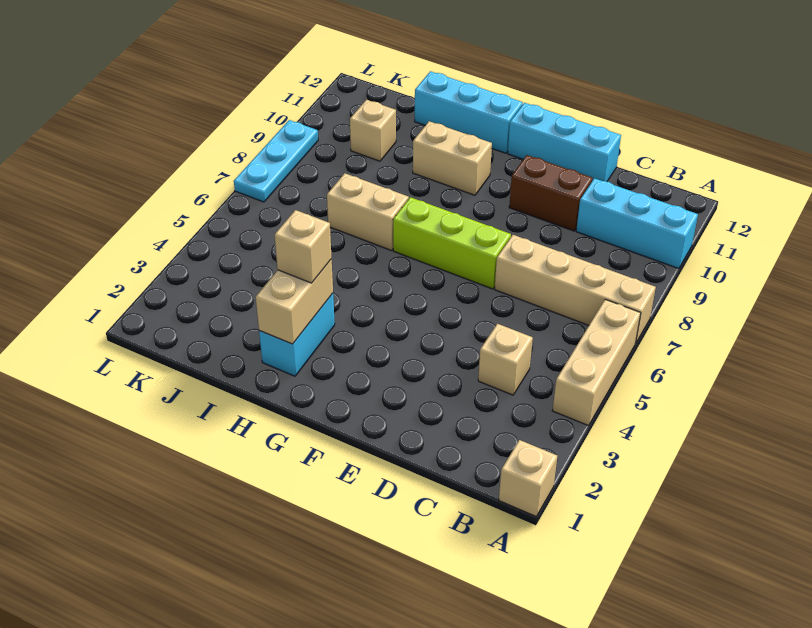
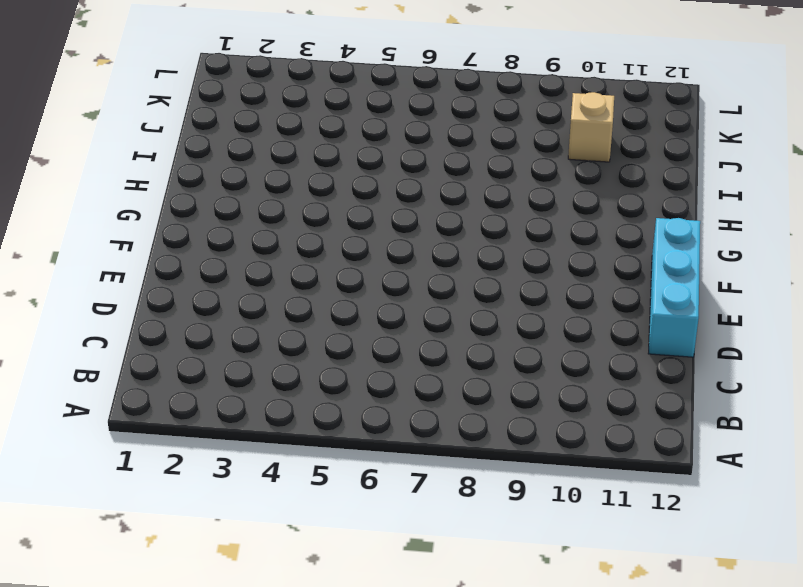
none -> tan brick A1 level 1
none -> tan brick A4:A6 level 1
none -> tan brick A7:D7 level 1

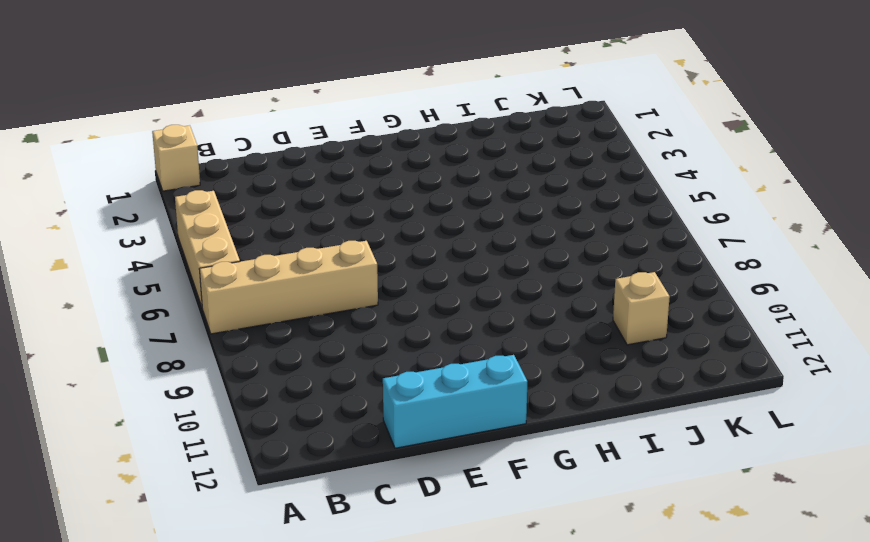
none -> cyan brick A10:C10 level 1
none -> tan brick C4 level 1
none -> brown brick D10:E10 level 1

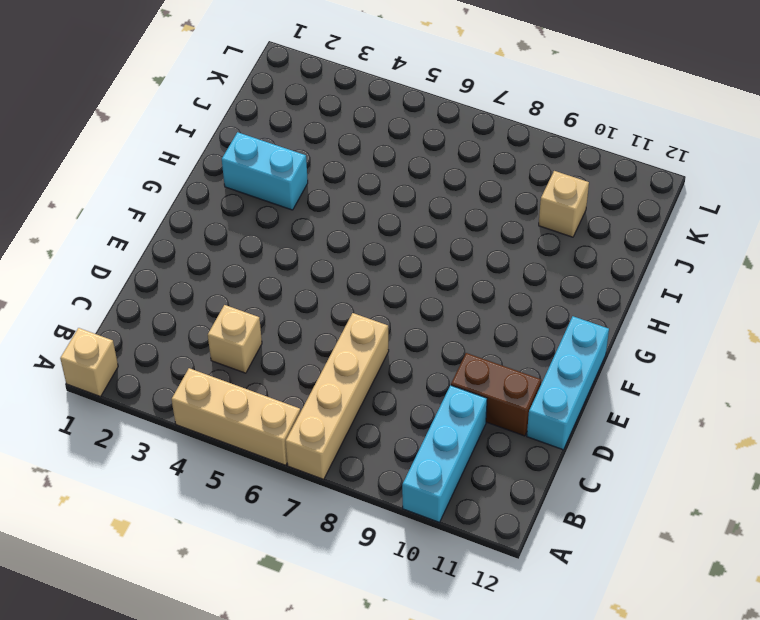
brown brick D10:D11 level 1 -> brown brick D10:E10 level 1
none -> lime brick E7:G7 level 1
none -> tan brick G10:H10 level 1
none -> cyan brick G12:I12 level 1

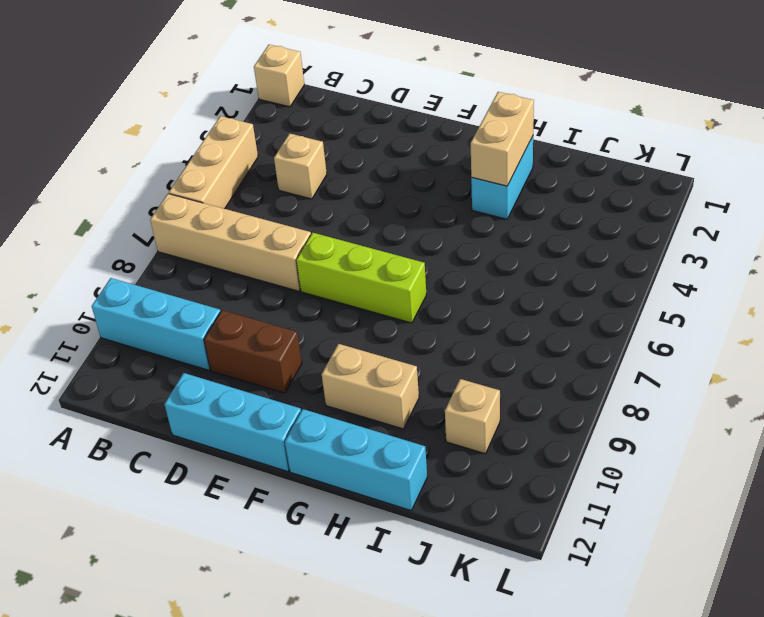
none -> tan brick H7:I7 level 1
none -> cyan plate L7:L9 level 1
none -> tan brick H3 level 3

